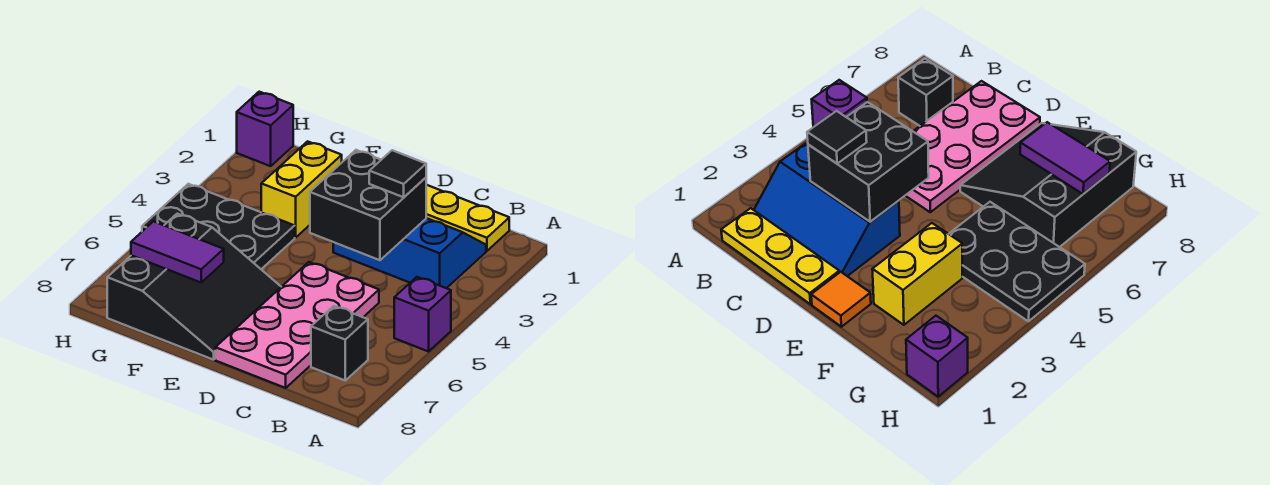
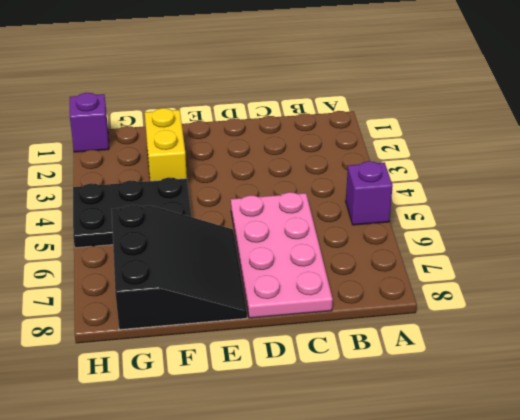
none -> yellow plate B1:D1 level 1
none -> blue slope B2:D3 level 1 top 3
none -> black brick B7 level 1

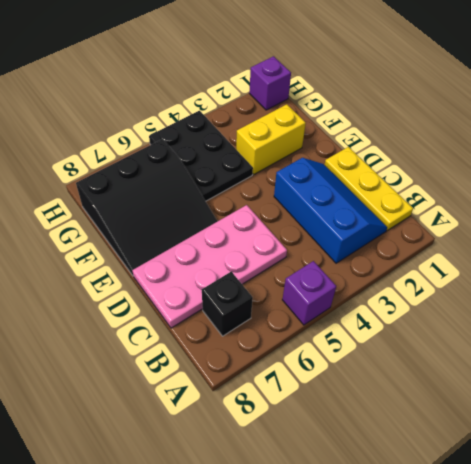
none -> orange tile E1 level 1
none -> black brick C3:D4 level 2
none -> purple tile F7:G7 level 2

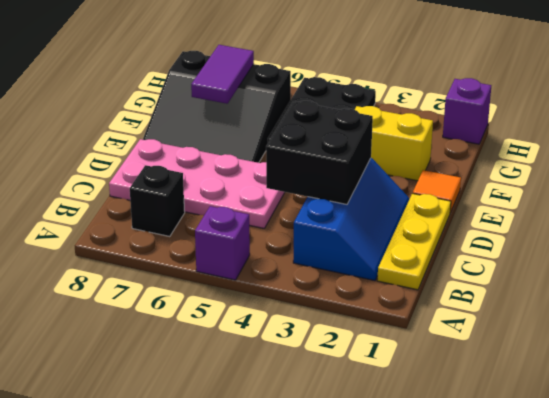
none -> black tile C3 level 3

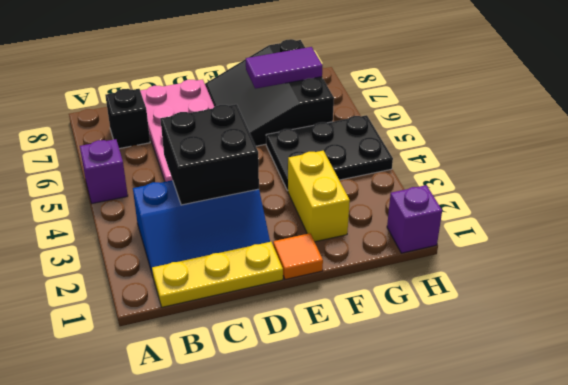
none -> black tile C3 level 3

